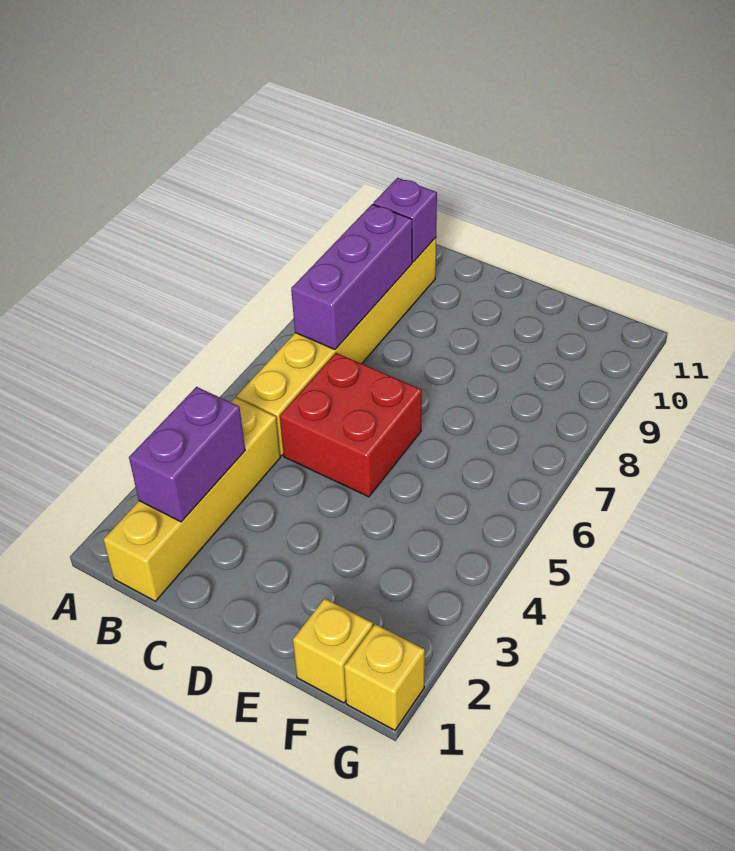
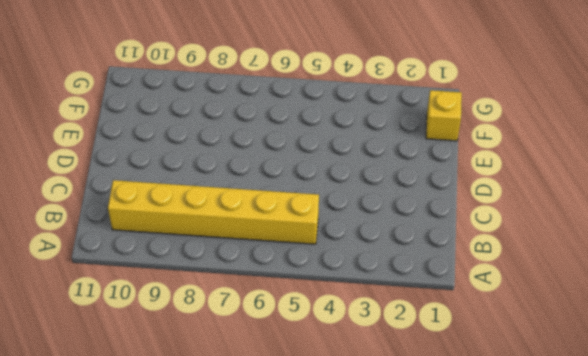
none -> yellow brick B1:B4 level 1
none -> red brick C5:D6 level 1

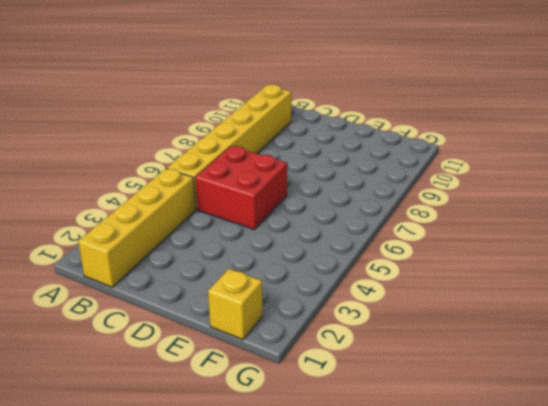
none -> yellow brick G1 level 1
none -> purple brick B2:B3 level 2

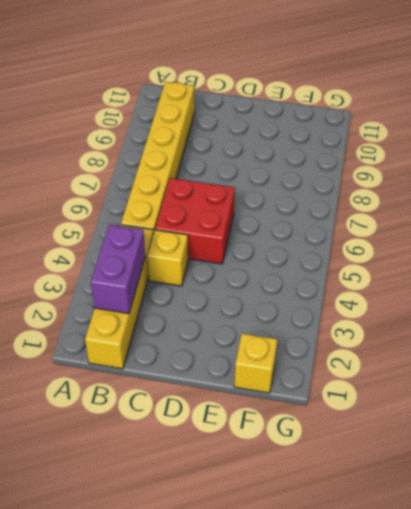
yellow brick C4 level 1 -> yellow brick G1 level 1
none -> purple brick B7:B9 level 2
none -> purple brick B10 level 2

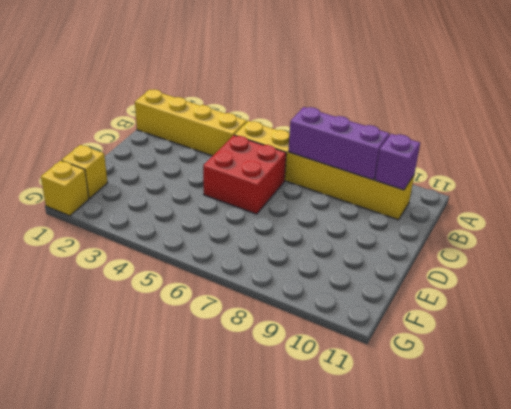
none -> purple brick B2:B3 level 2

